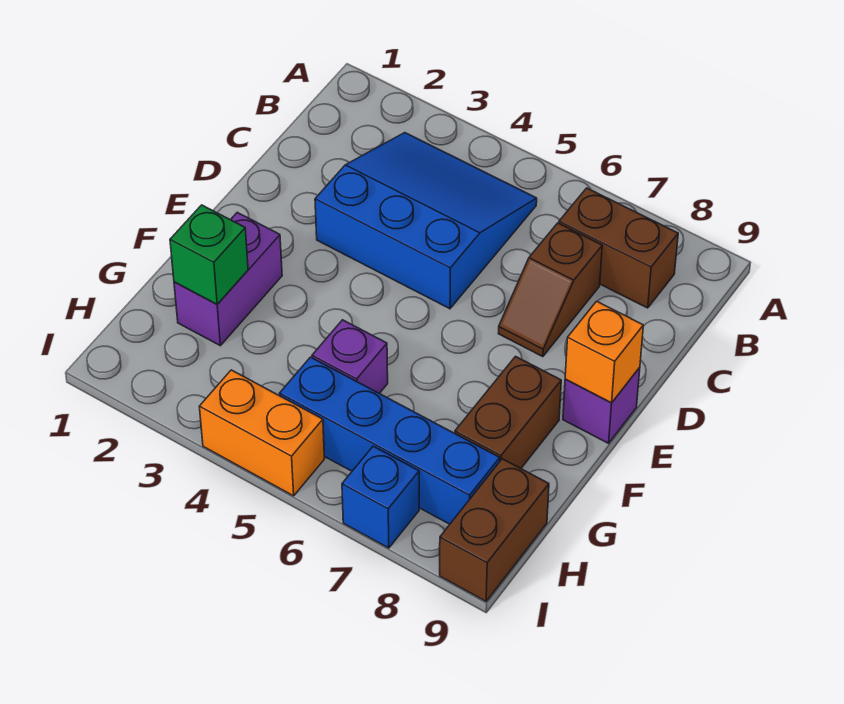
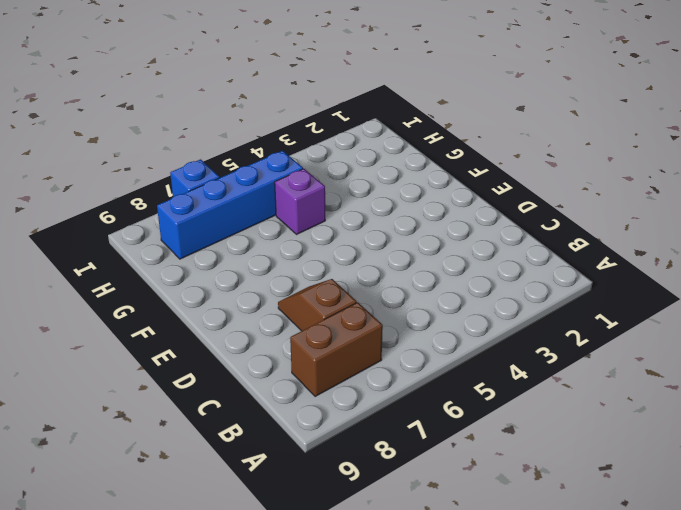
none -> blue slope B3:D5 level 1 top D
none -> purple brick E9 level 1
none -> purple brick F2:G2 level 1

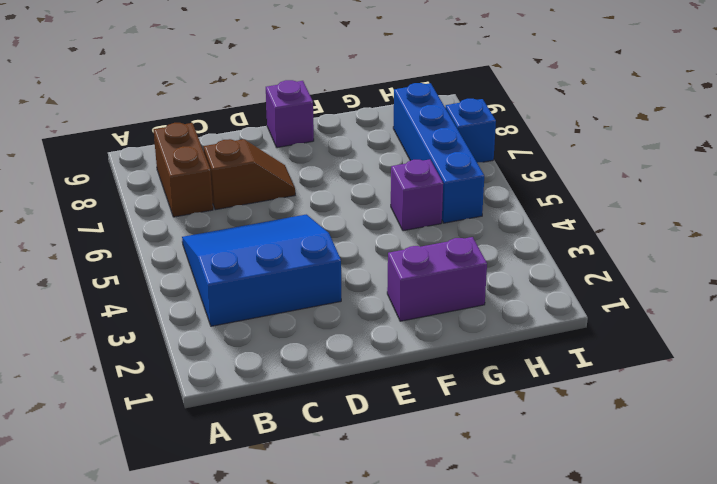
blue slope B3:D5 level 1 top 3 -> blue slope B3:D5 level 1 top D
none -> brown brick F8:G8 level 1
none -> brown brick H9:I9 level 1
none -> orange brick I4:I5 level 1

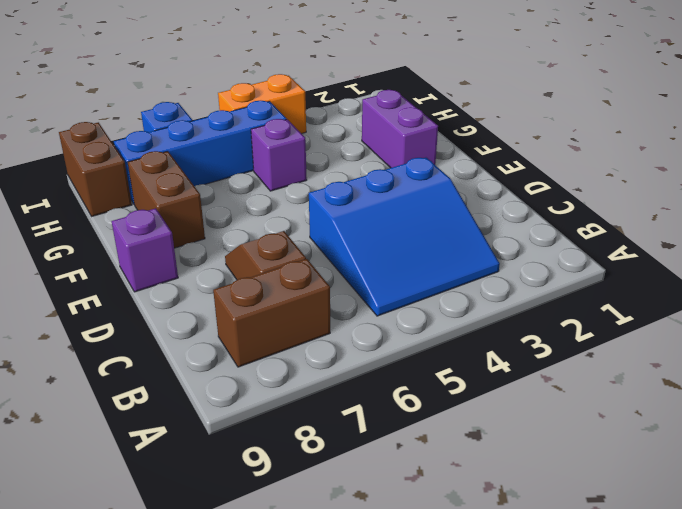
none -> orange brick E9 level 2
none -> green brick G2 level 2

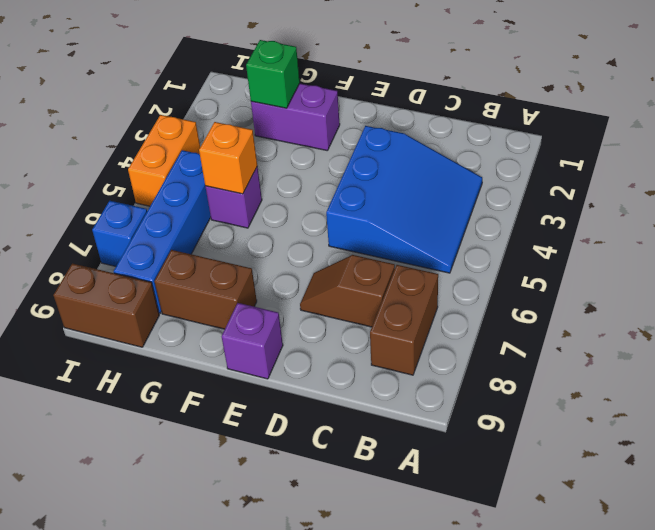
orange brick G5 level 2 -> orange brick E9 level 2

